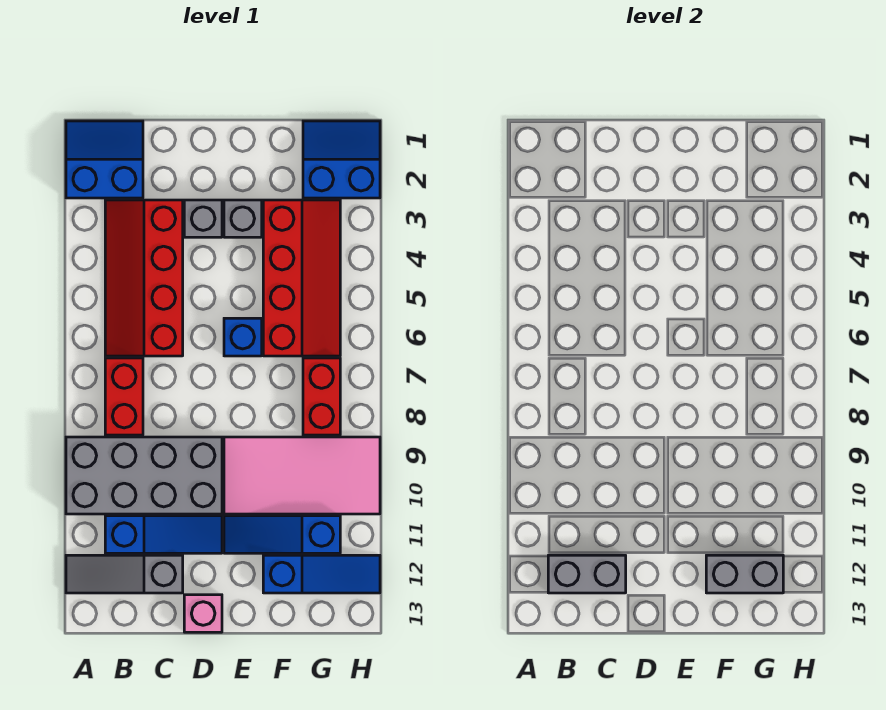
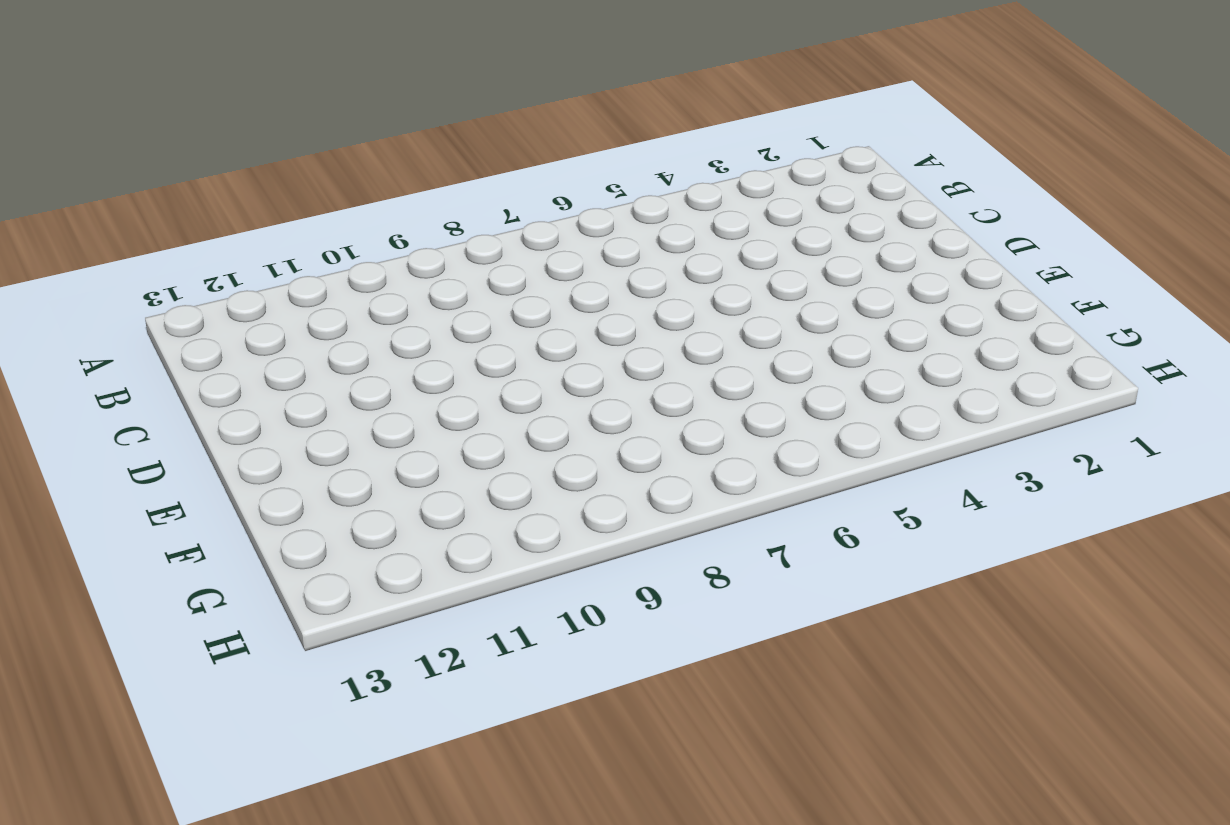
none -> blue slope A1:B2 level 1 top 2
none -> grey brick A9:D10 level 1
none -> grey slope A12:C12 level 1 top C

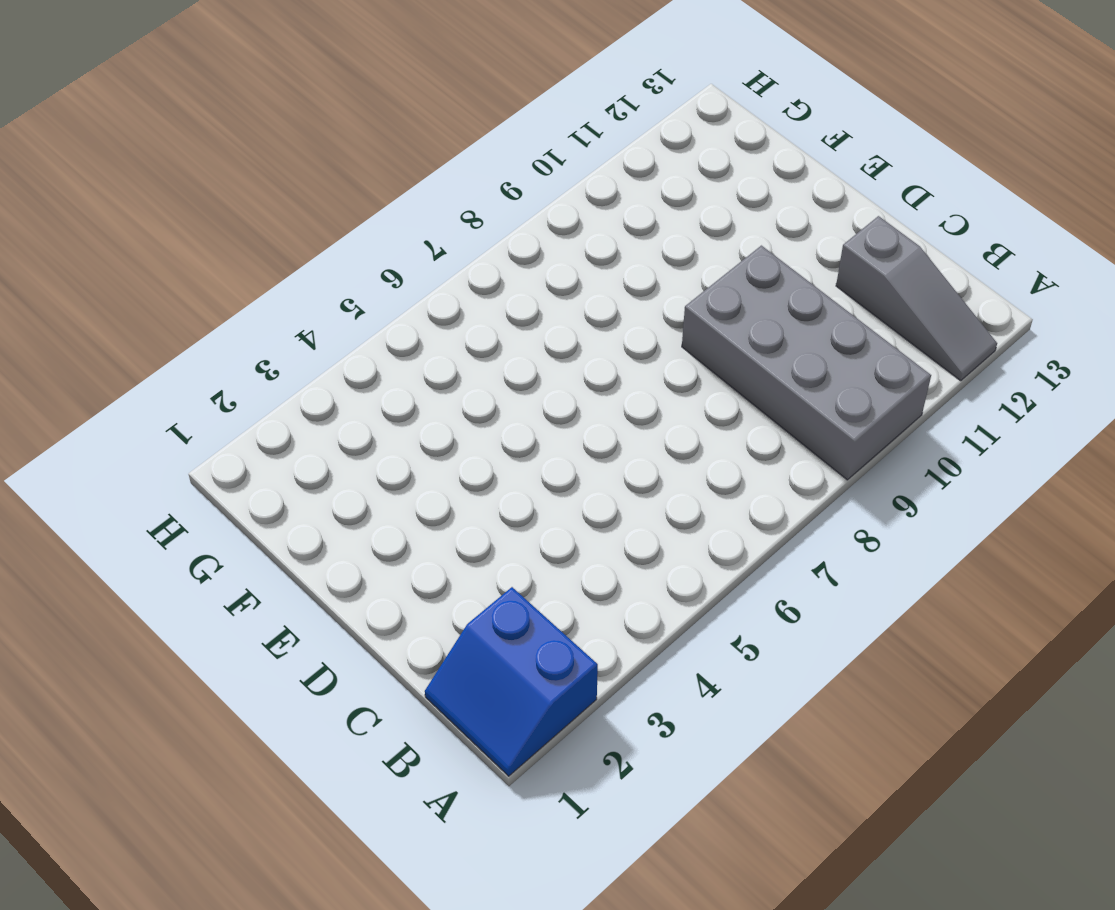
none -> red slope B3:C6 level 1 top C
none -> red brick B7:B8 level 1
none -> blue slope B11:D11 level 1 top B

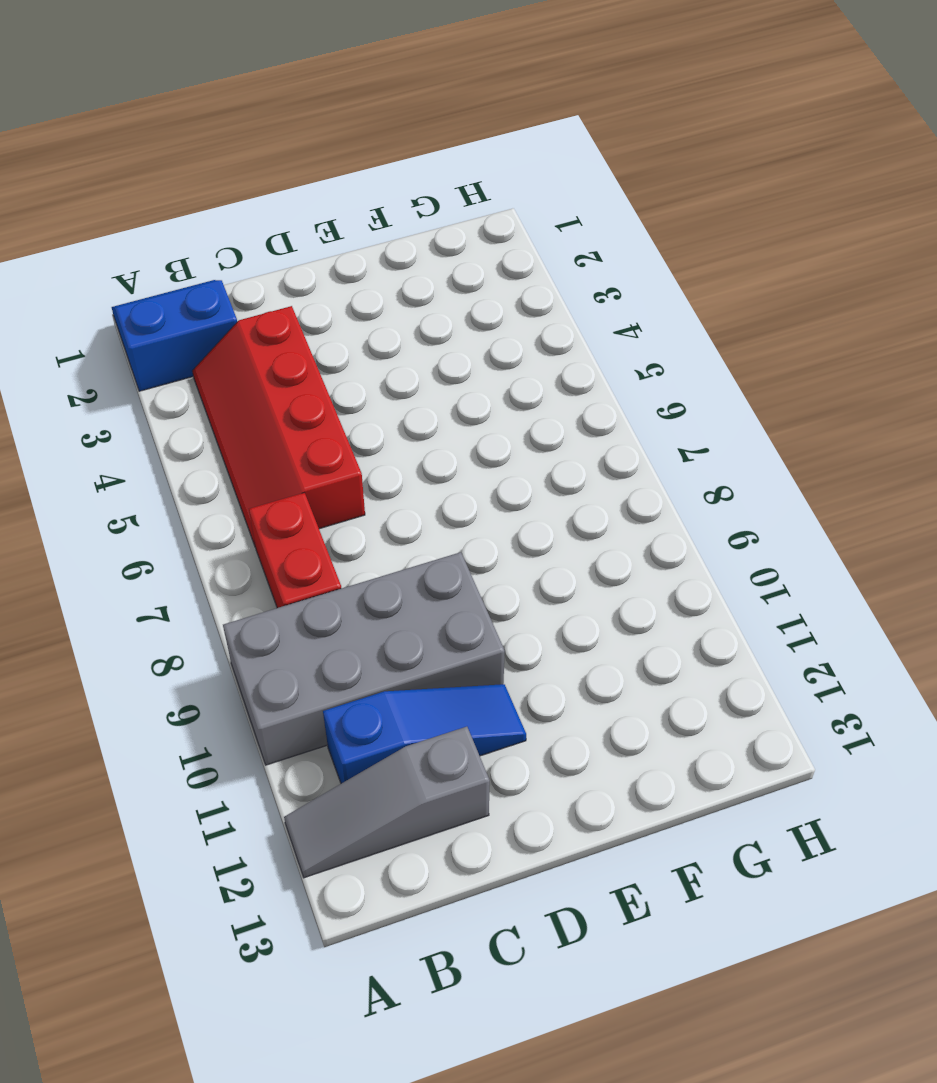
none -> grey brick D3 level 1
none -> pink brick D13 level 1
none -> grey brick E3 level 1

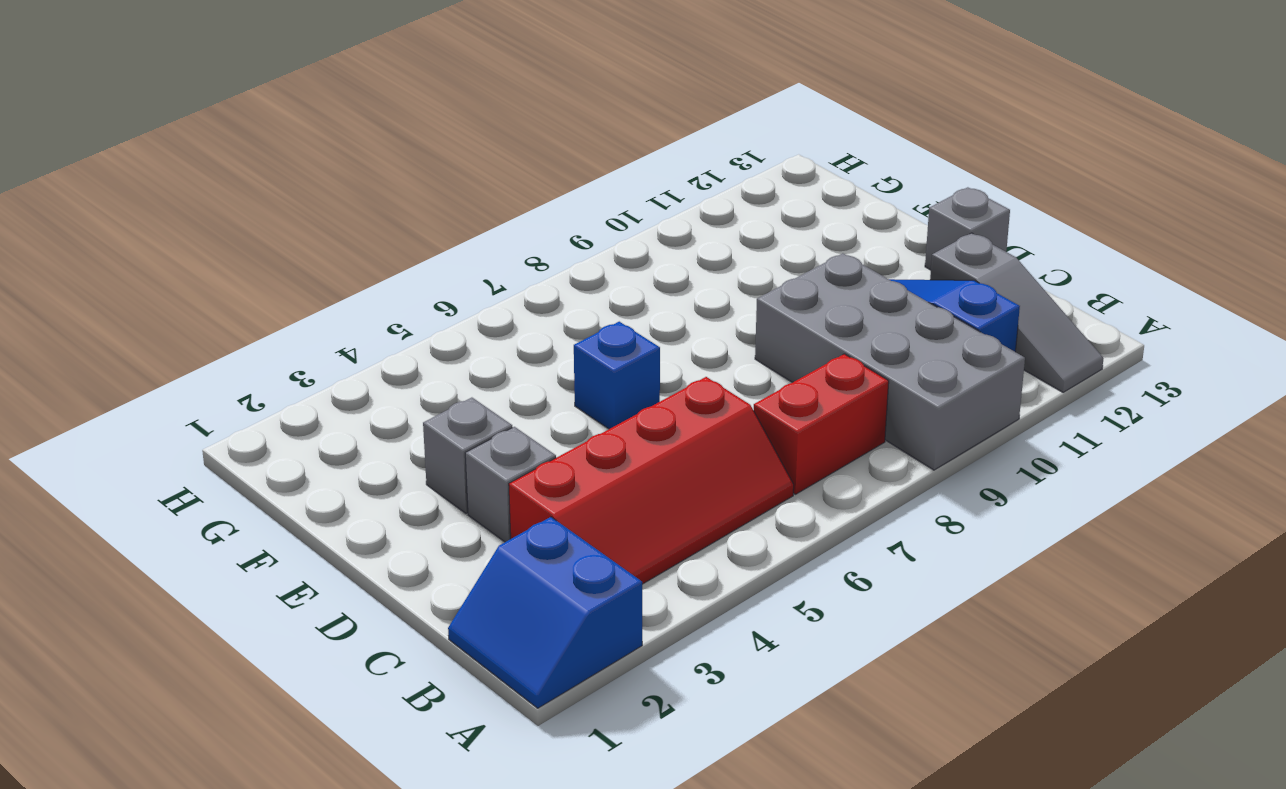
grey brick D13 level 1 -> pink brick D13 level 1
none -> pink tile E9:H10 level 1
none -> blue slope E11:G11 level 1 top G
none -> red slope F3:G6 level 1 top F

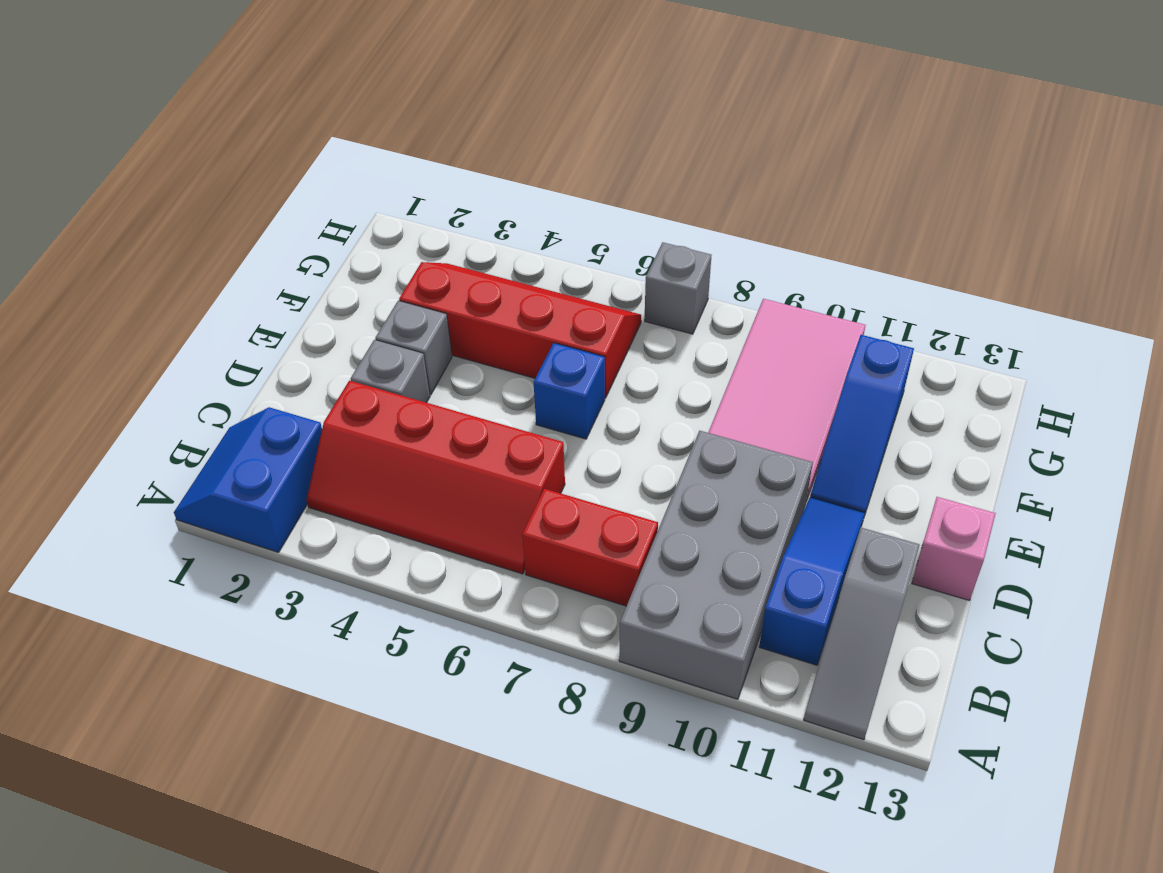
grey brick H7 level 1 -> none
none -> blue slope F12:H12 level 1 top F
none -> blue slope G1:H2 level 1 top 2
none -> red brick G7:G8 level 1

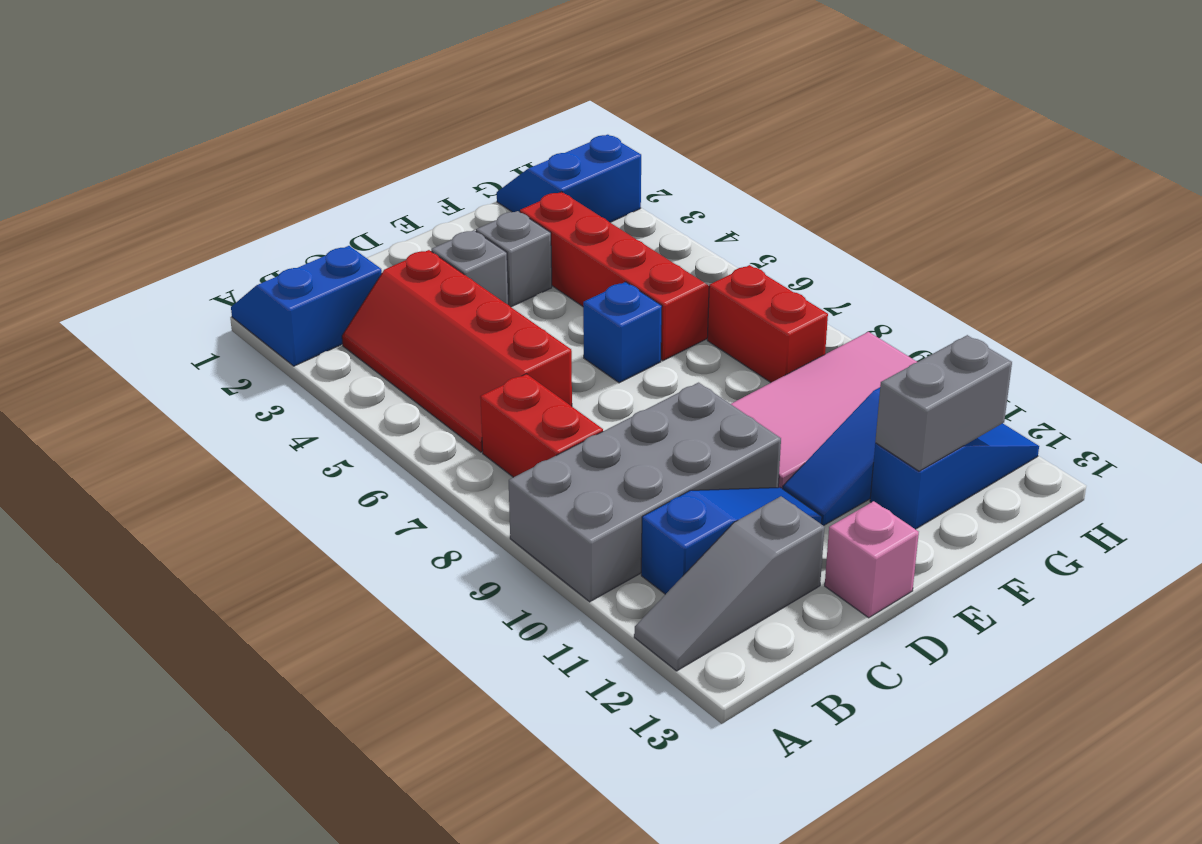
none -> grey brick B12:C12 level 2

